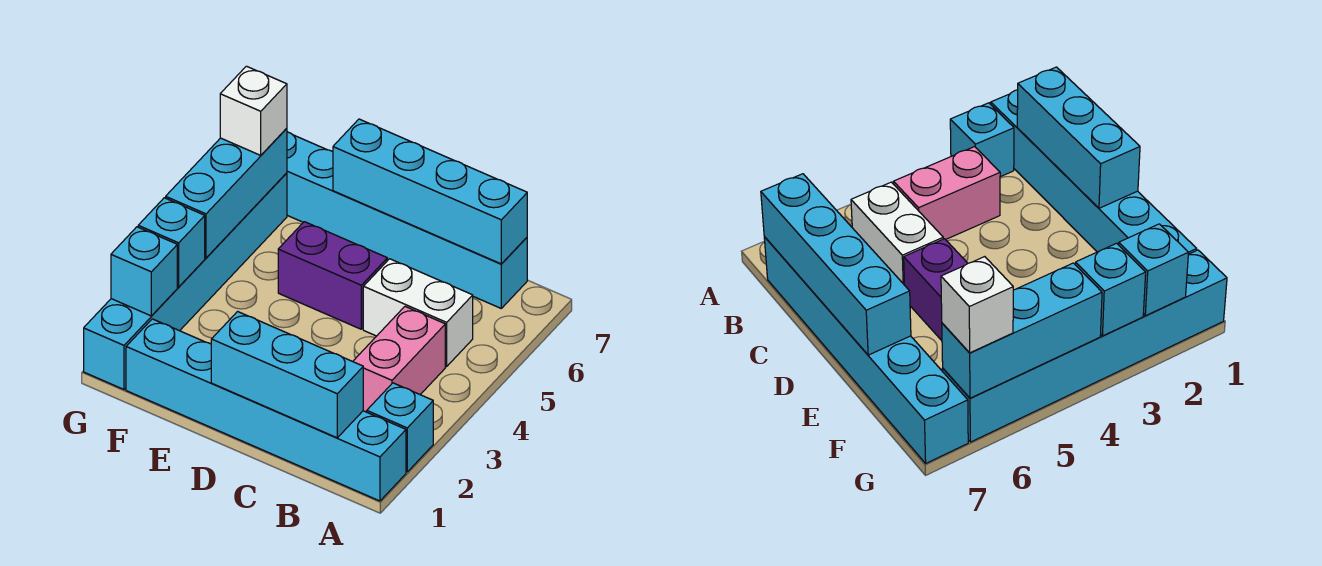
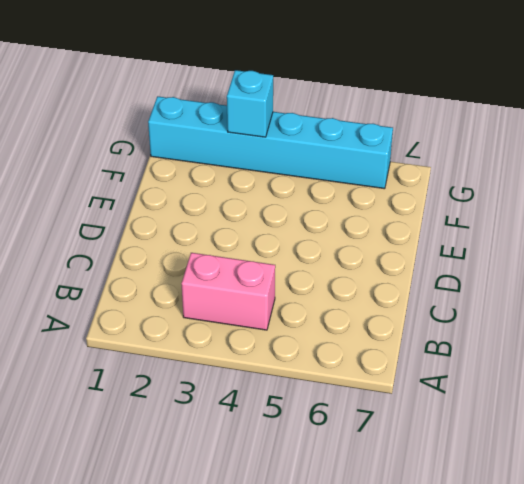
none -> cyan brick A1:F1 level 1
none -> cyan brick A2 level 1
none -> white brick B5:C5 level 1

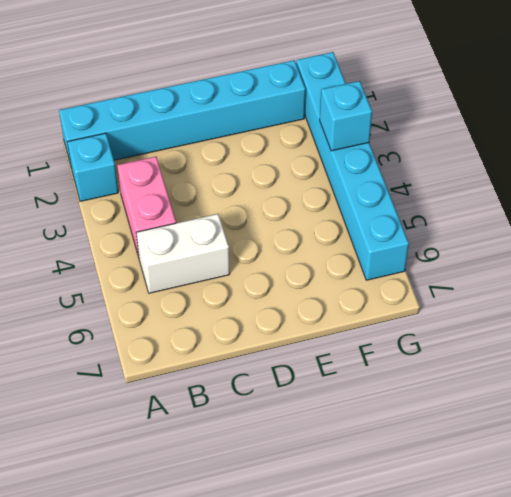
none -> cyan brick B7:G7 level 1
none -> purple brick D5:E5 level 1
none -> cyan brick B1:D1 level 2

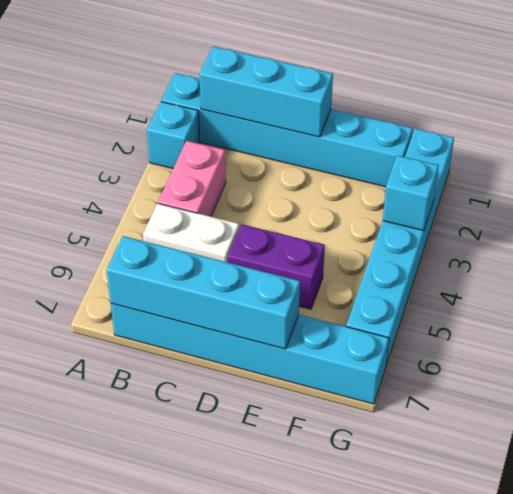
none -> cyan brick G2 level 2
none -> cyan brick G4:G6 level 2
none -> white brick G6 level 3

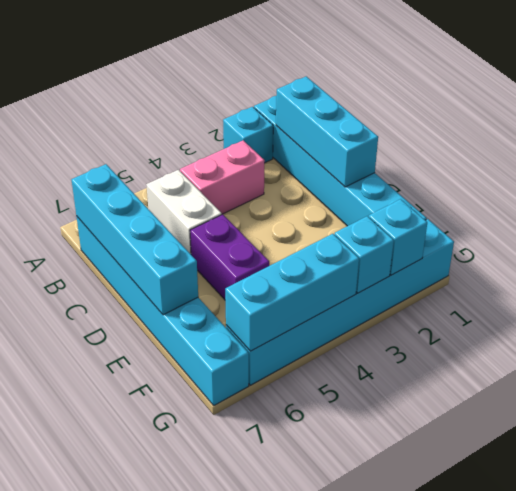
none -> white brick G6 level 3

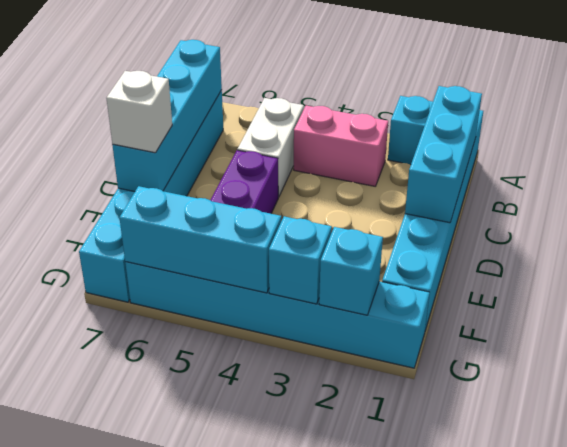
white brick E7 level 3 -> white brick G6 level 3

